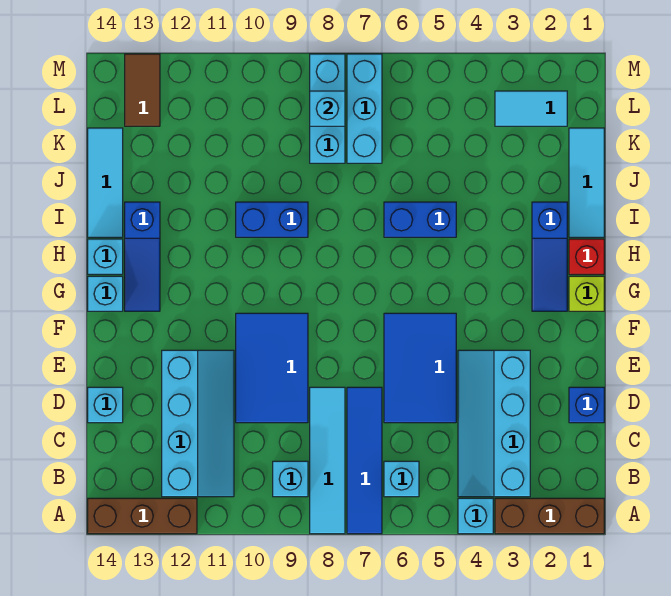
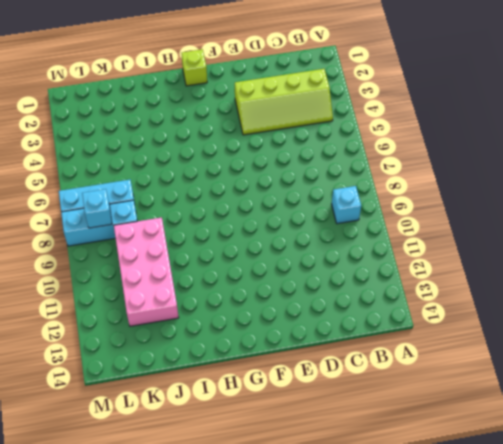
lime slope B3:E4 level 1 top 3 -> cyan slope B3:E4 level 1 top 3
pink brick J9:K12 level 1 -> none
none -> brown brick A1:A3 level 1
none -> cyan brick A4 level 1
none -> blue tile A7:D7 level 1

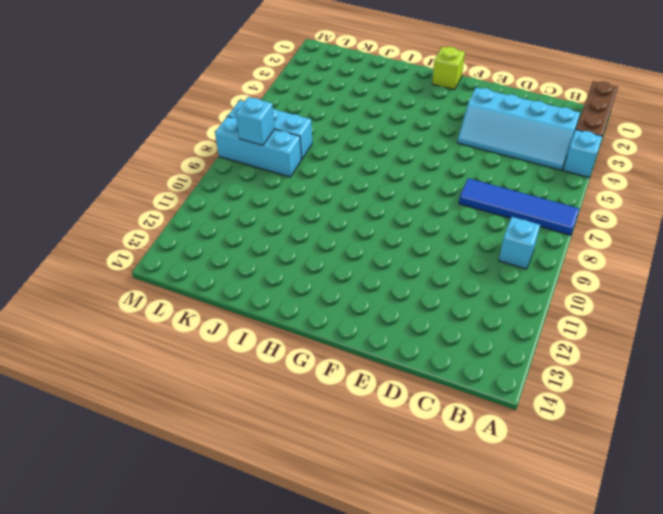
none -> cyan tile A8:D8 level 1
none -> brown brick A12:A14 level 1
none -> cyan brick B6 level 1

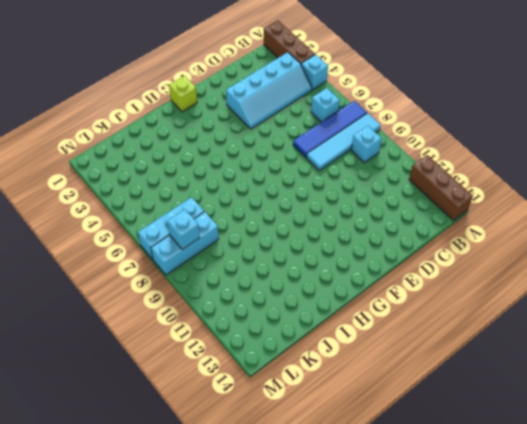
none -> cyan slope B11:E12 level 1 top 12
none -> blue brick D1 level 1
none -> blue tile D5:F6 level 1

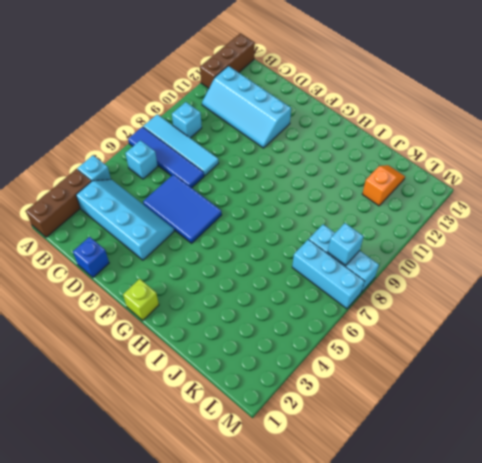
orange slope K12:K13 level 1 top 12 -> none
none -> blue tile D9:F10 level 1
none -> cyan brick D14 level 1
none -> blue slope G2:I2 level 1 top I

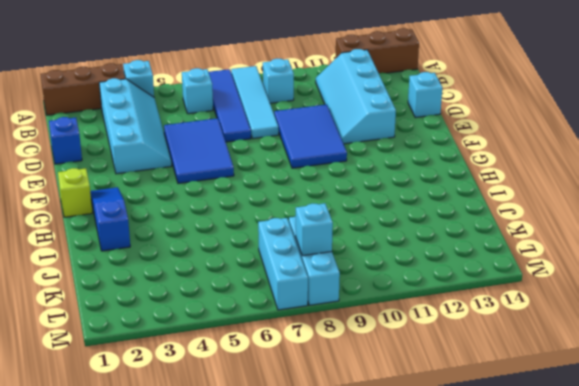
none -> blue slope G13:I13 level 1 top I
none -> cyan brick G14 level 1
none -> red brick H1 level 1

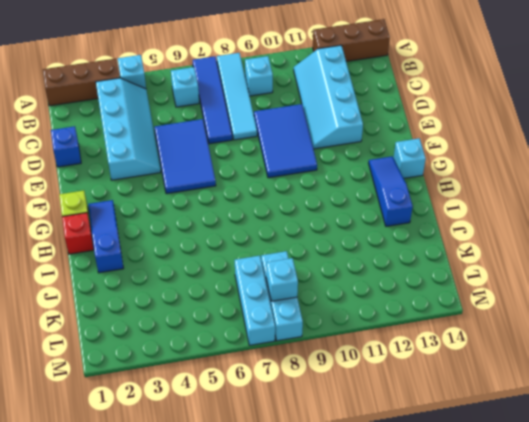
none -> cyan brick D14 level 1
none -> cyan brick H14 level 1
none -> cyan tile I1:K1 level 1

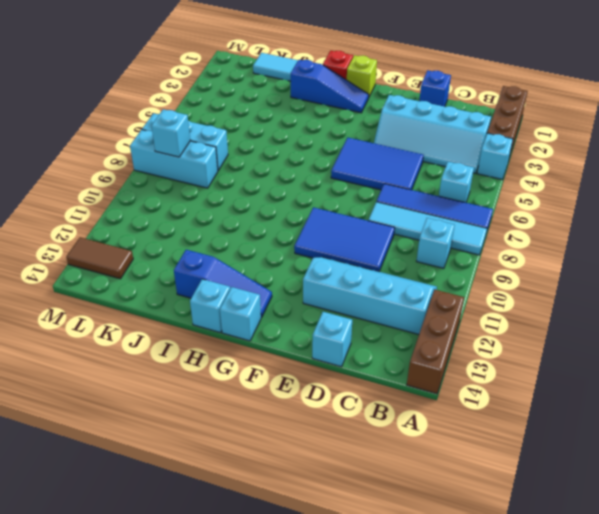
none -> blue brick I5:I6 level 1
none -> blue brick I9:I10 level 1
none -> cyan tile I14:K14 level 1

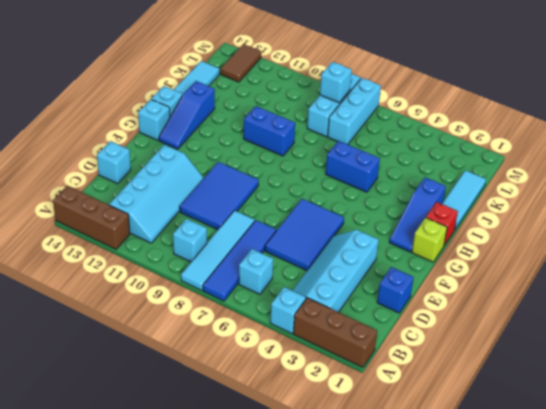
none -> cyan tile L2:L3 level 1

